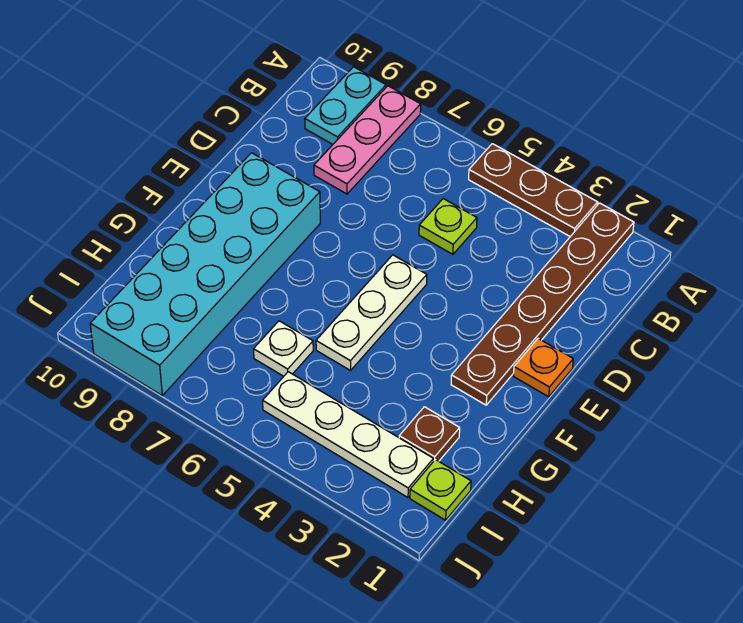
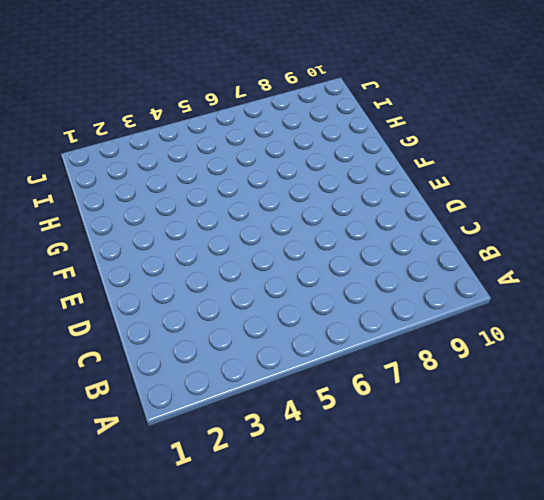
none -> brown plate A2:F2 level 1
none -> brown plate A3:A5 level 1
none -> pink plate A8:C8 level 1

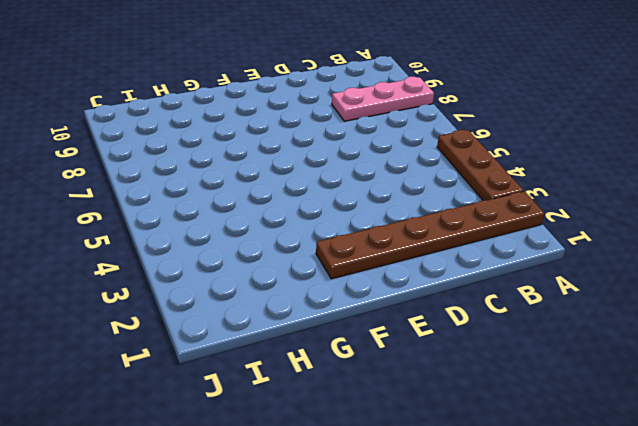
none -> cyan plate A9:B9 level 1
none -> lime plate C5 level 1
none -> orange plate E1 level 1

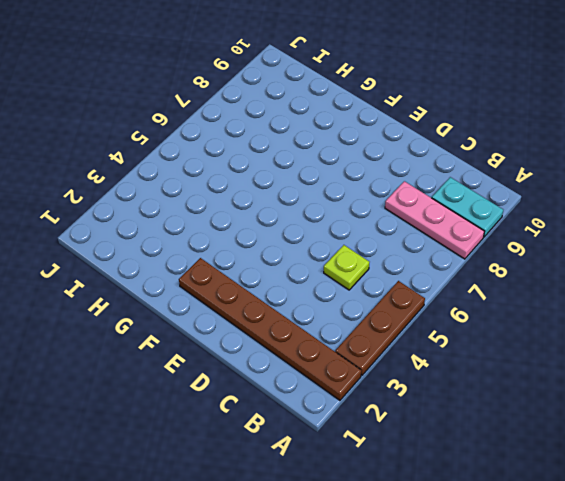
none -> orange plate E1 level 1
none -> white plate E5:G5 level 1
none -> cyan brick E8:J9 level 1

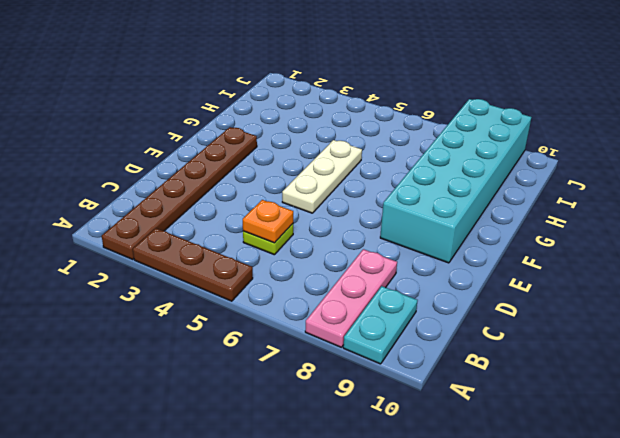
orange plate C5 level 2 -> orange plate E1 level 1
none -> brown plate H2 level 1
none -> white plate H6 level 1
none -> lime plate I1 level 1

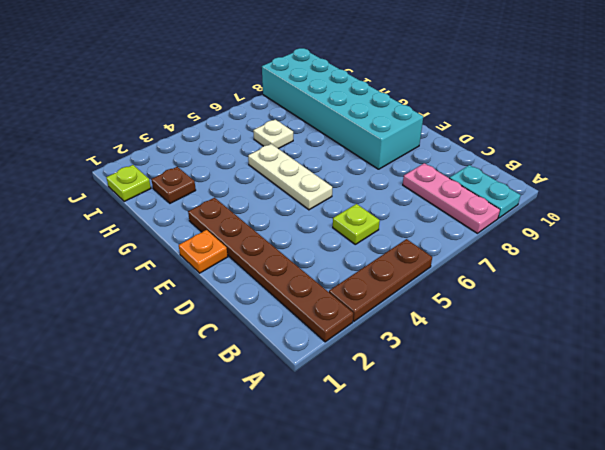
none -> white plate I2:I5 level 1

